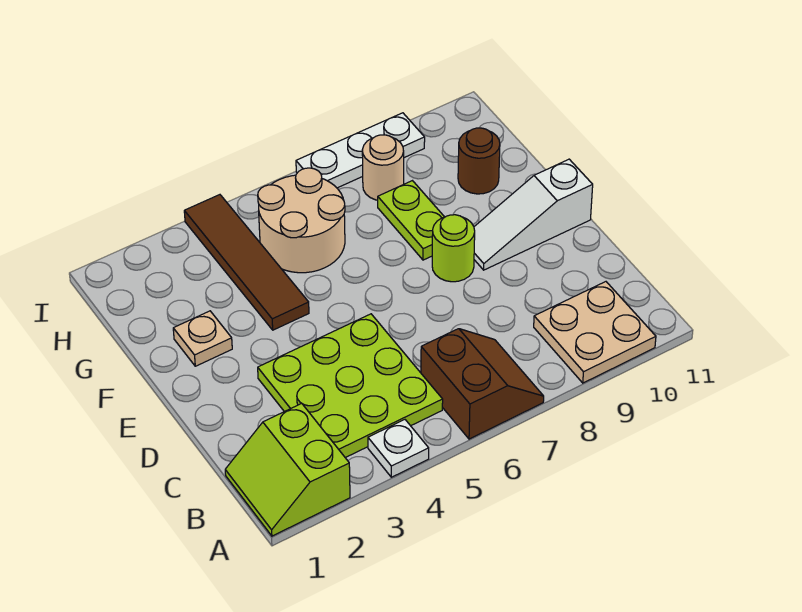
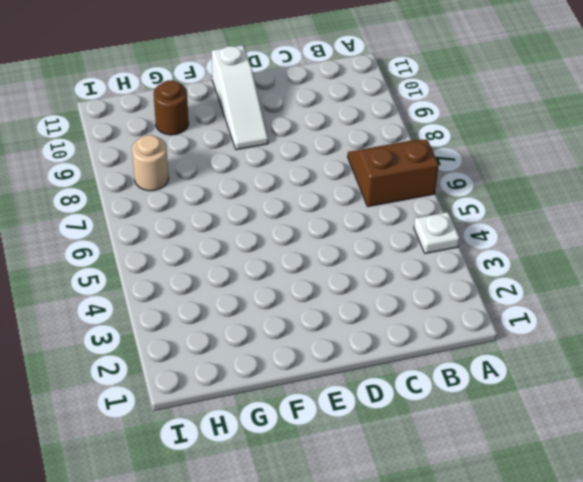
none -> lime slope A1:B2 level 1 top 2
none -> tan plate A9:B10 level 1
none -> lime plate B3:D5 level 1

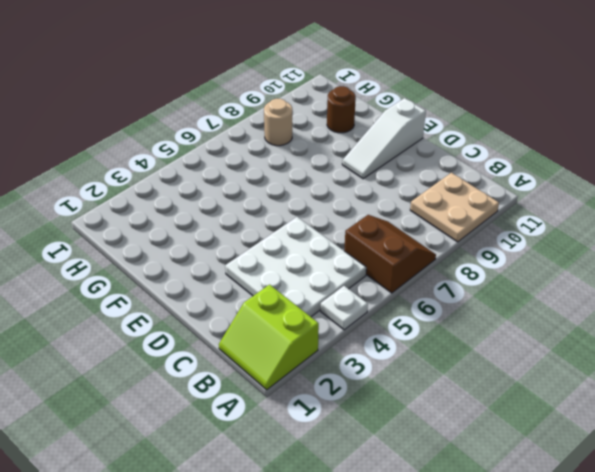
white plate B3:D5 level 1 -> lime plate B3:D5 level 1
none -> lime round brick E8 level 1
none -> tan plate F2 level 1
none -> brown tile F4:I4 level 1

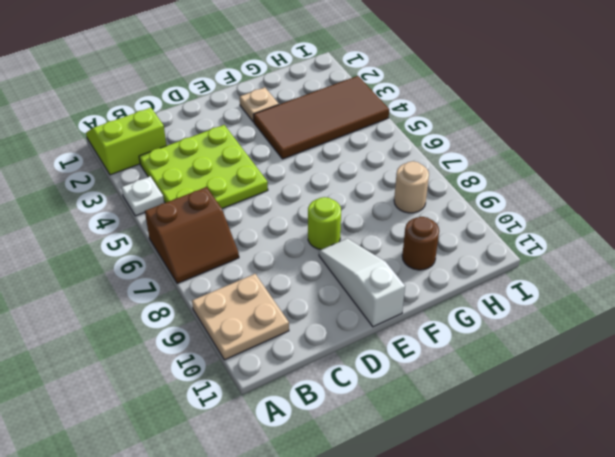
brown tile F3:I4 level 1 -> brown tile F4:I4 level 1
none -> lime plate F8:G8 level 1
none -> tan round brick G5:H6 level 1
none -> white plate I7:I9 level 1

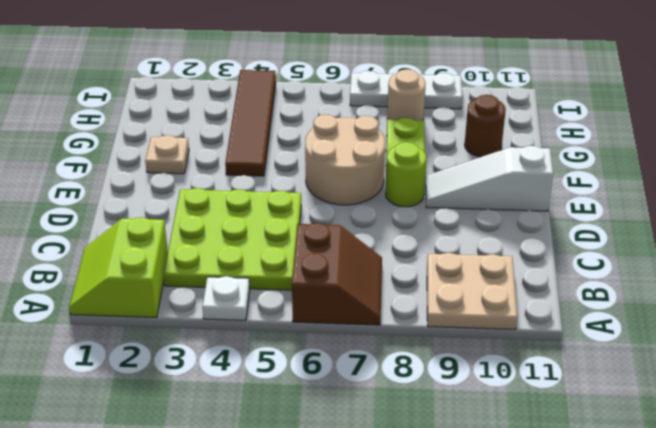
tan round brick E6:F7 level 1 -> tan round brick G5:H6 level 1

